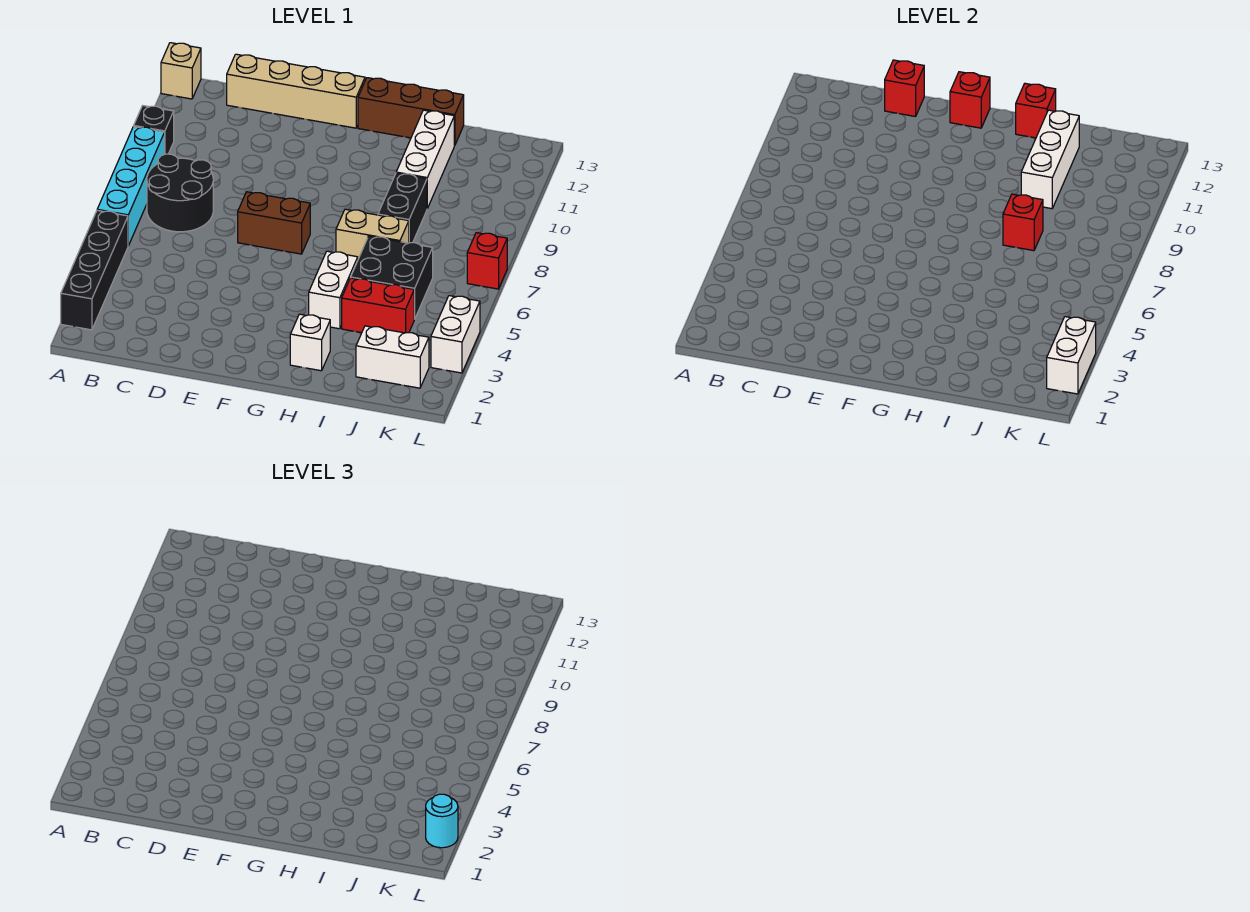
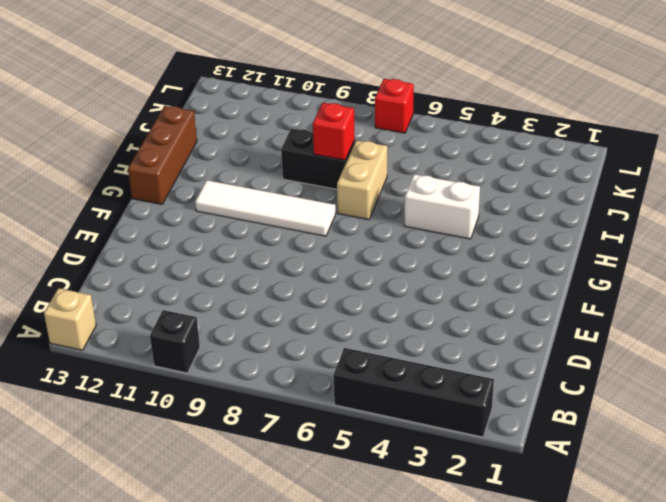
white tile G8:G11 level 1 -> none
none -> cyan brick A6:A9 level 1
none -> black round brick B7:C8 level 1
none -> tan brick C13:F13 level 1

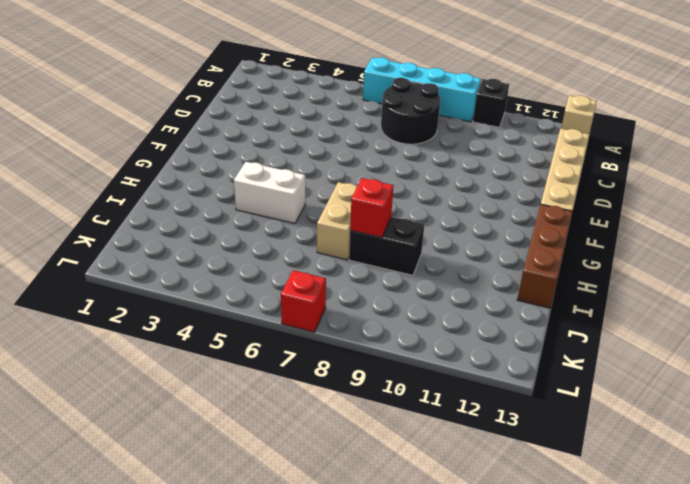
none -> black brick A2:A5 level 1
none -> brown brick E7:F7 level 1
none -> white brick H2 level 1

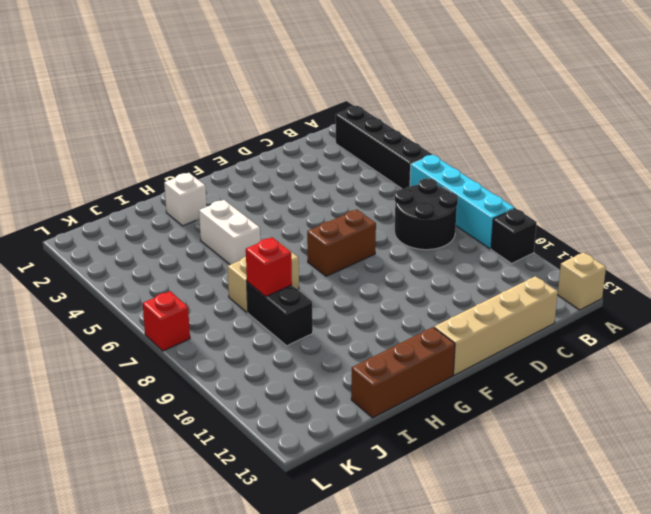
none -> red brick I4:J4 level 1
none -> black brick I5:J6 level 1
none -> white brick I10:I12 level 1

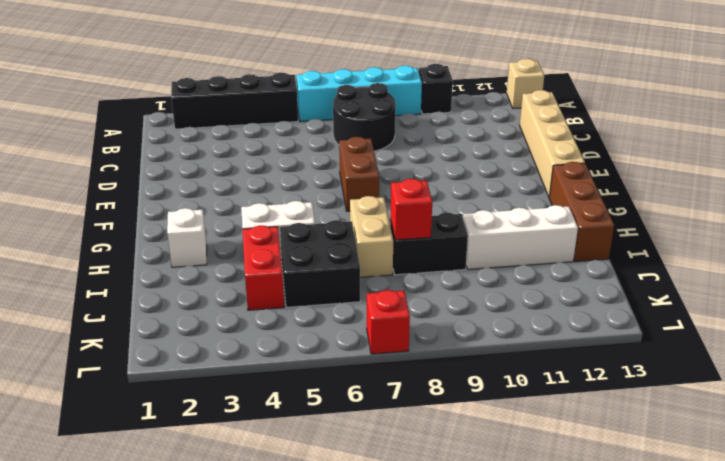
none -> white brick J2:K2 level 1
none -> white brick L3:L4 level 1
none -> red brick D13 level 2

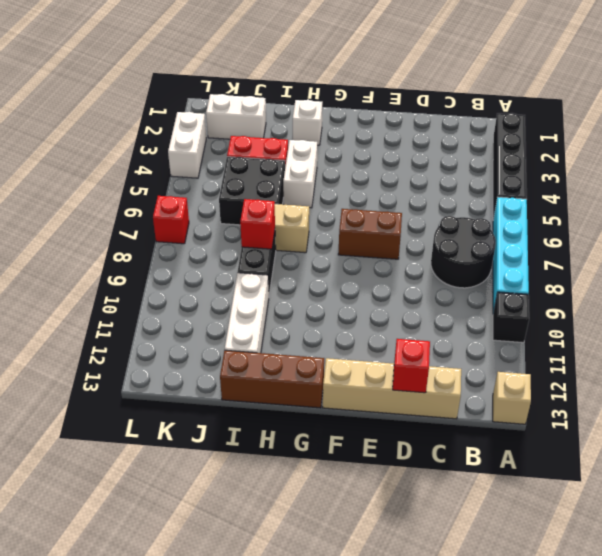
none -> red brick F13 level 2
none -> red brick H13 level 2
none -> white brick I10:I12 level 2

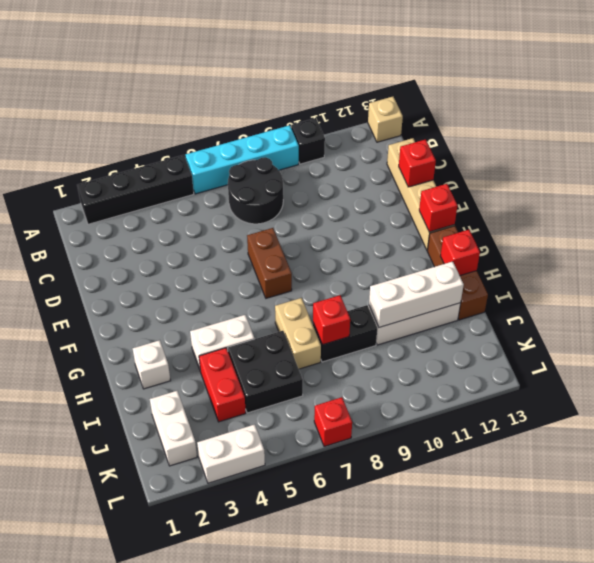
none -> white brick L2:L3 level 2
none -> cyan round brick L2 level 3

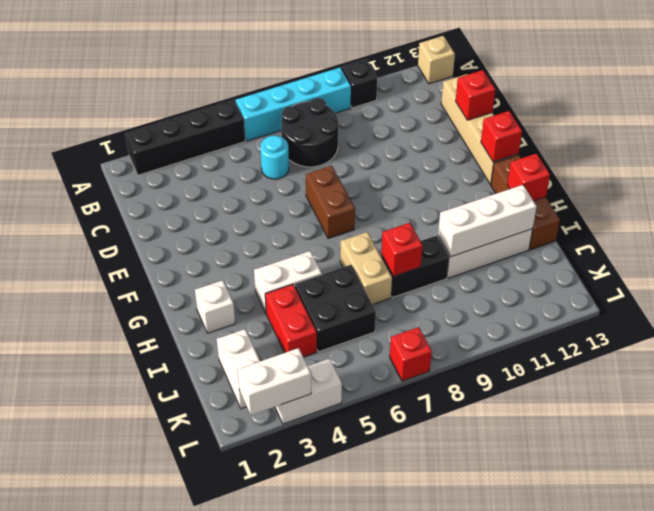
cyan round brick C6 level 1 -> cyan round brick L2 level 3

